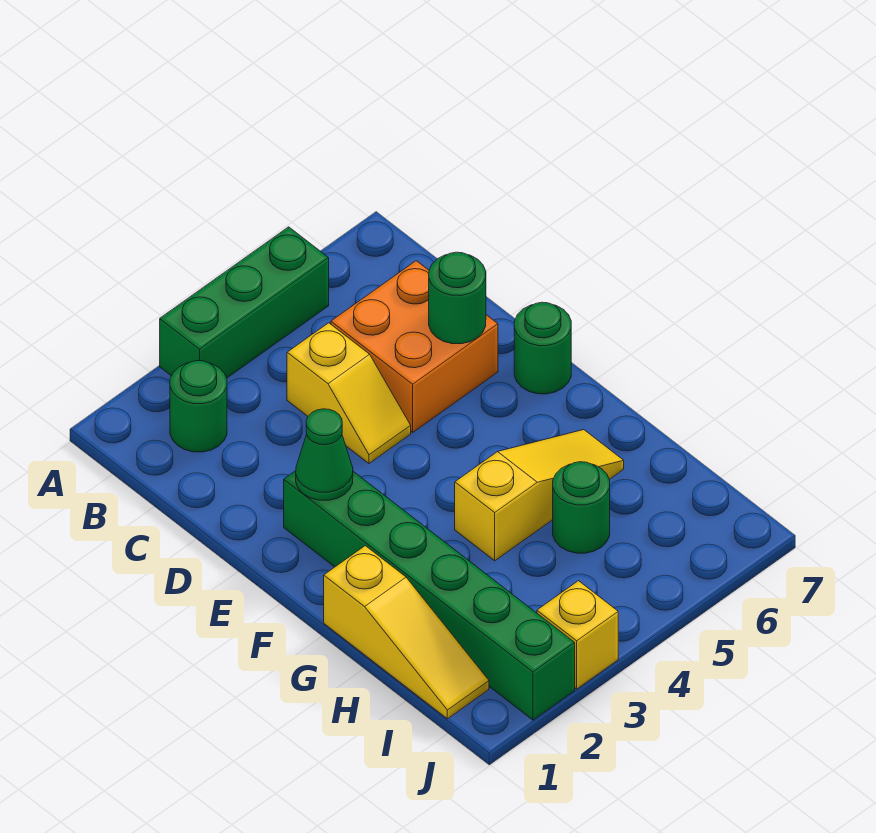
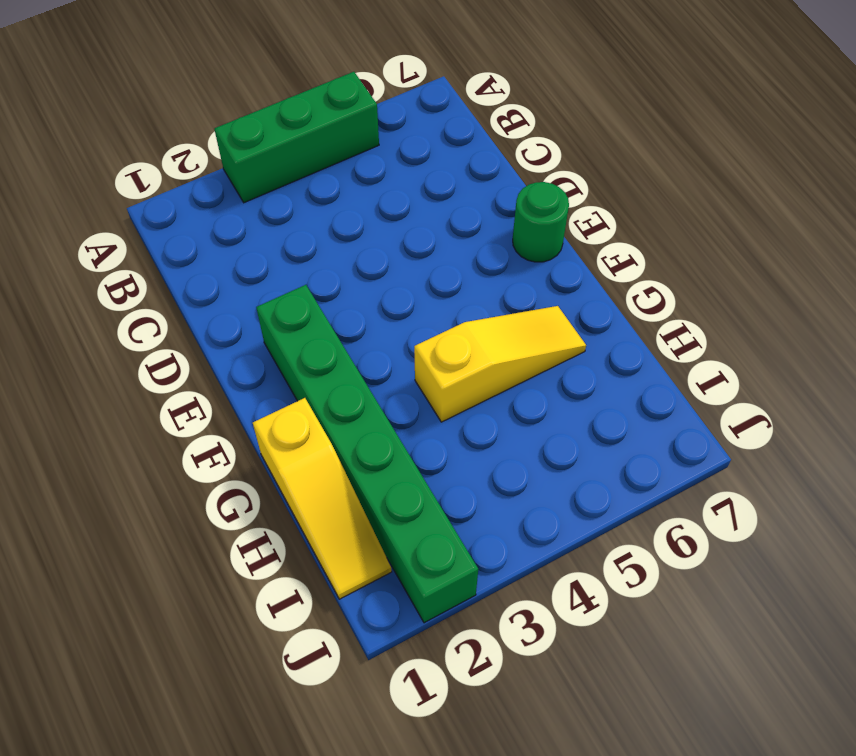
none -> green round brick B2 level 1
none -> yellow slope C4:D4 level 1 top C
none -> orange brick C5:D6 level 1

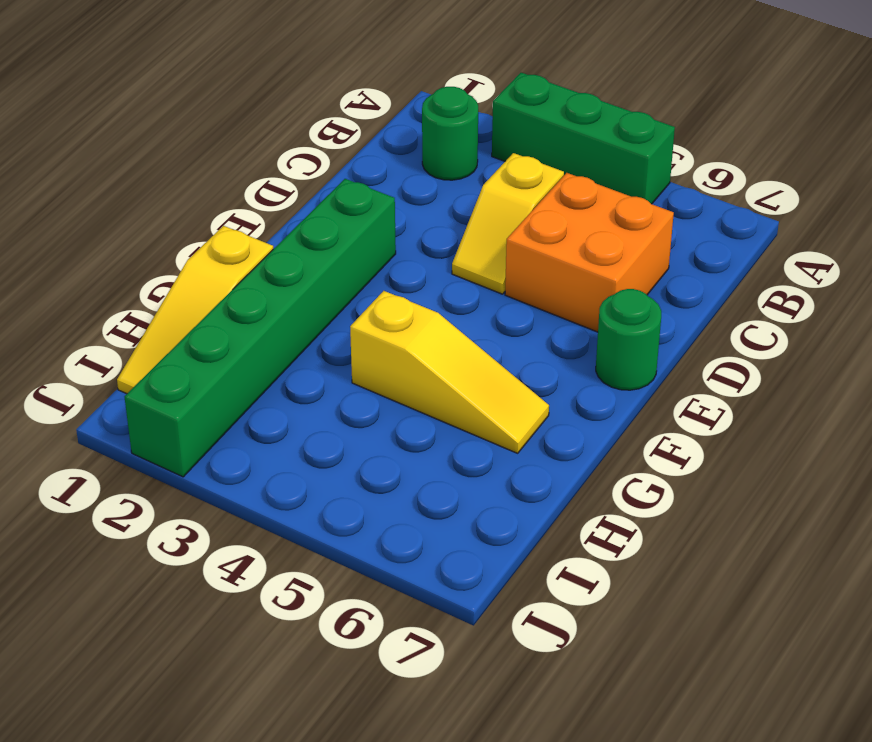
none -> green round brick H5 level 1
none -> yellow brick J3 level 1
none -> green round brick D6 level 2

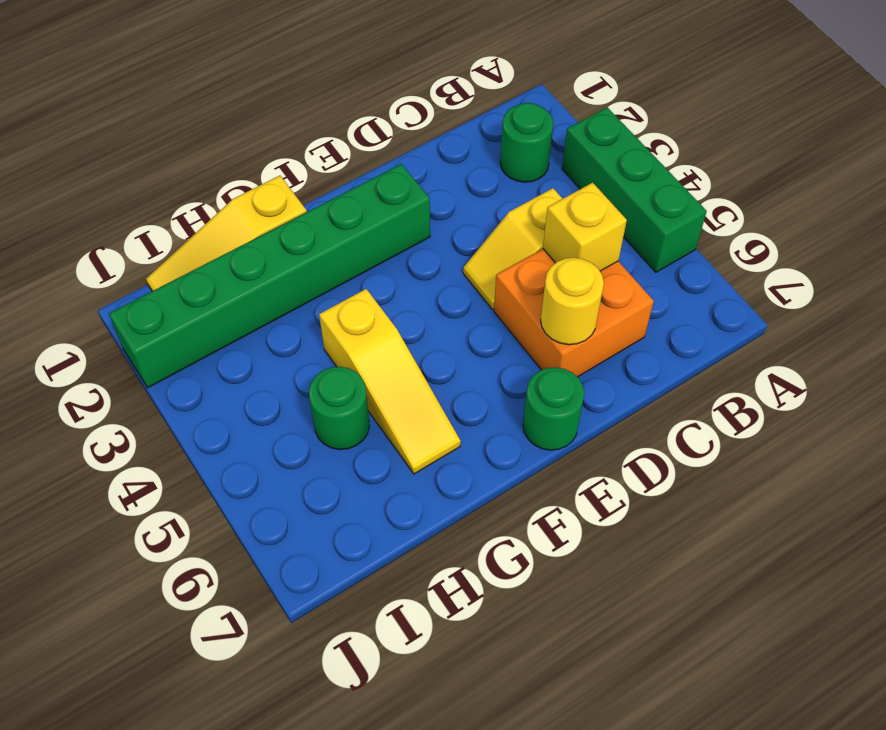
yellow brick C5 level 2 -> yellow brick J3 level 1
yellow round brick D6 level 2 -> green round brick D6 level 2
none -> green cone E2 level 2

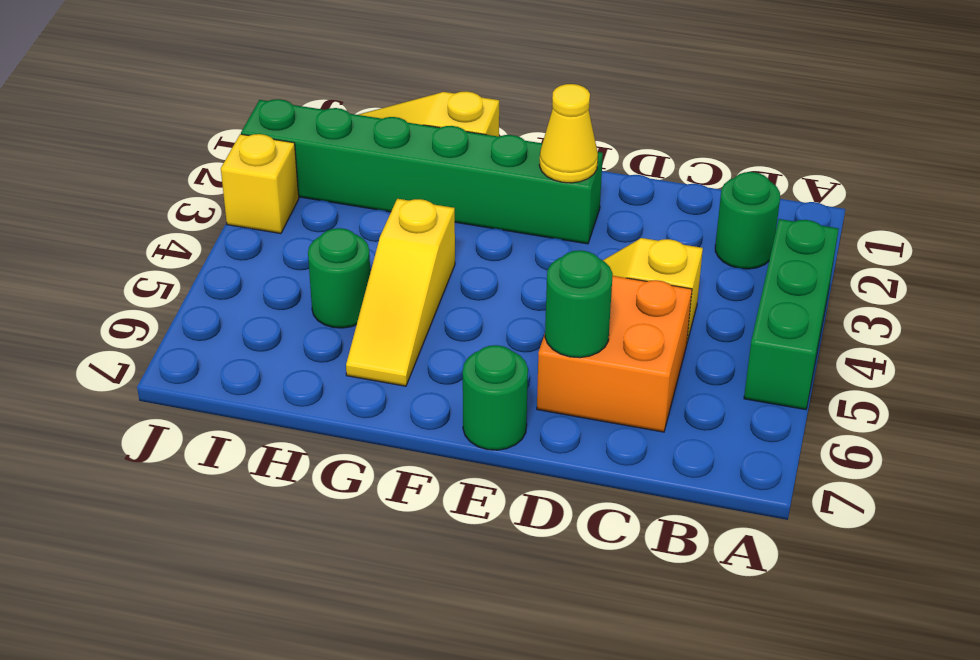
yellow cone E2 level 2 -> green cone E2 level 2

